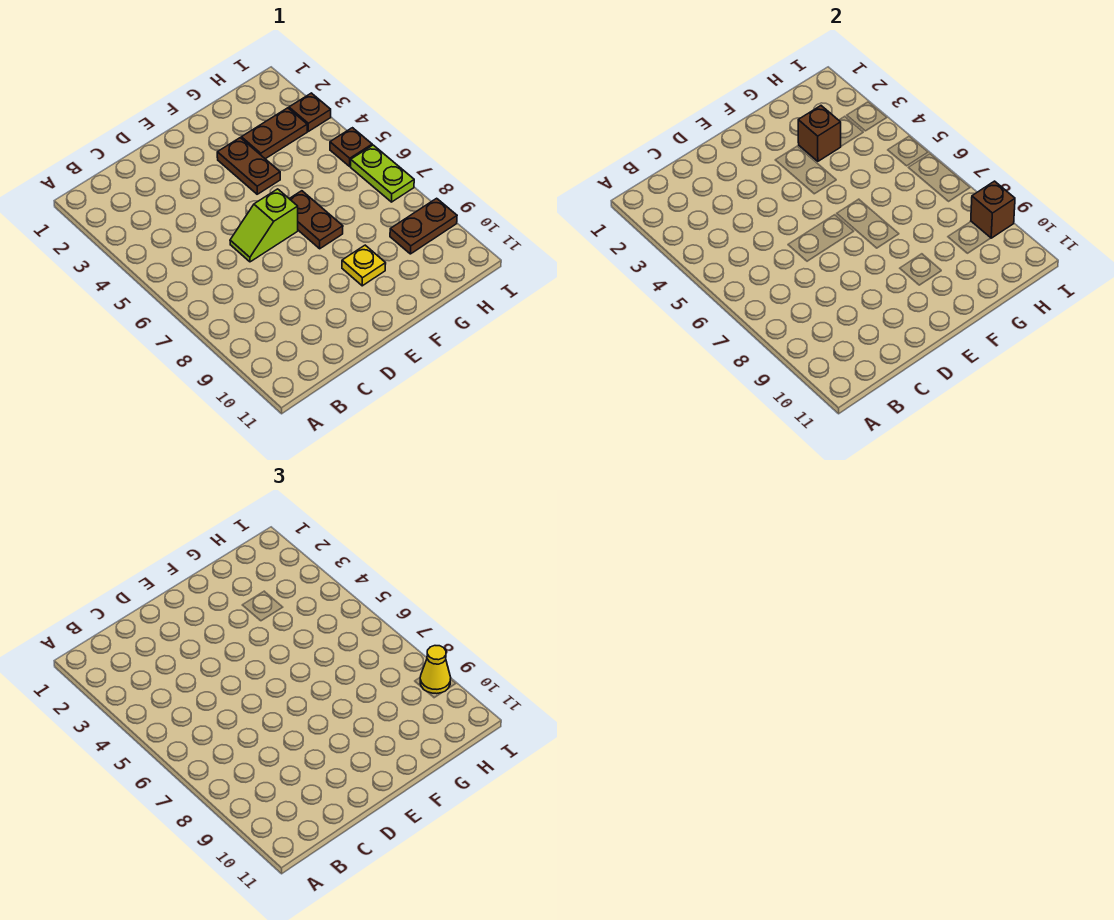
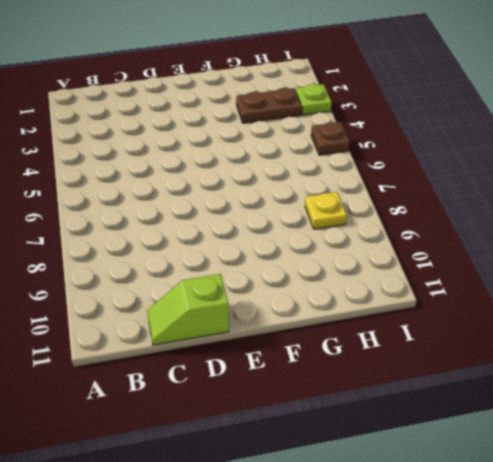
lime slope C11:D11 level 1 top D -> lime slope D6:E6 level 1 top E
yellow plate H8 level 1 -> yellow plate F9 level 1
lime plate I3 level 1 -> brown plate I3 level 1
none -> brown plate F3:F4 level 1
none -> brown plate F6:F7 level 1
none -> brown plate H9:I9 level 1

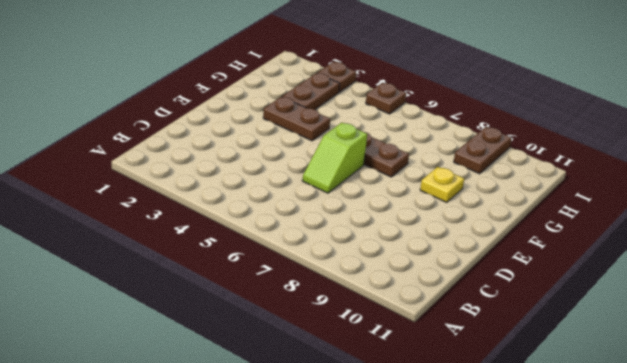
none -> lime plate I6:I7 level 1
none -> brown brick G3 level 2
none -> brown brick I9 level 2

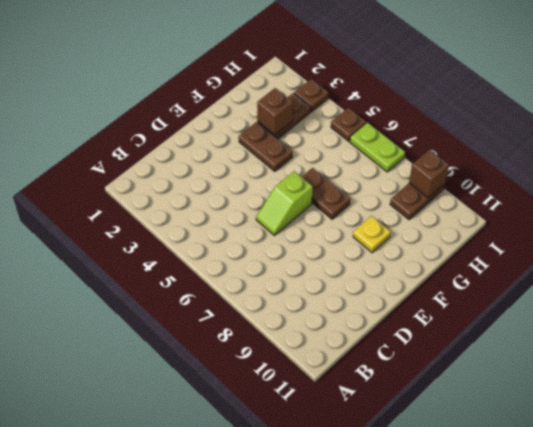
none -> yellow cone I9 level 3

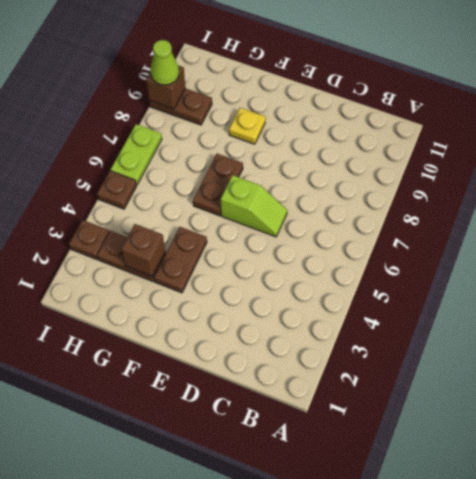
lime cone I9 level 3 -> yellow cone I9 level 3

